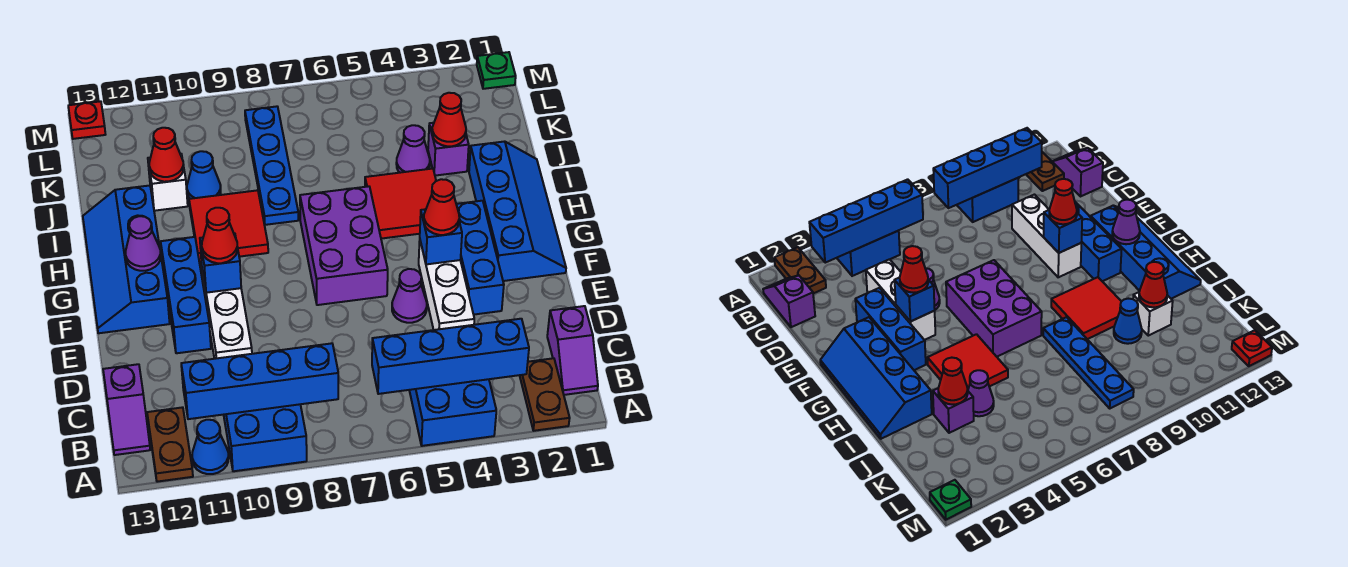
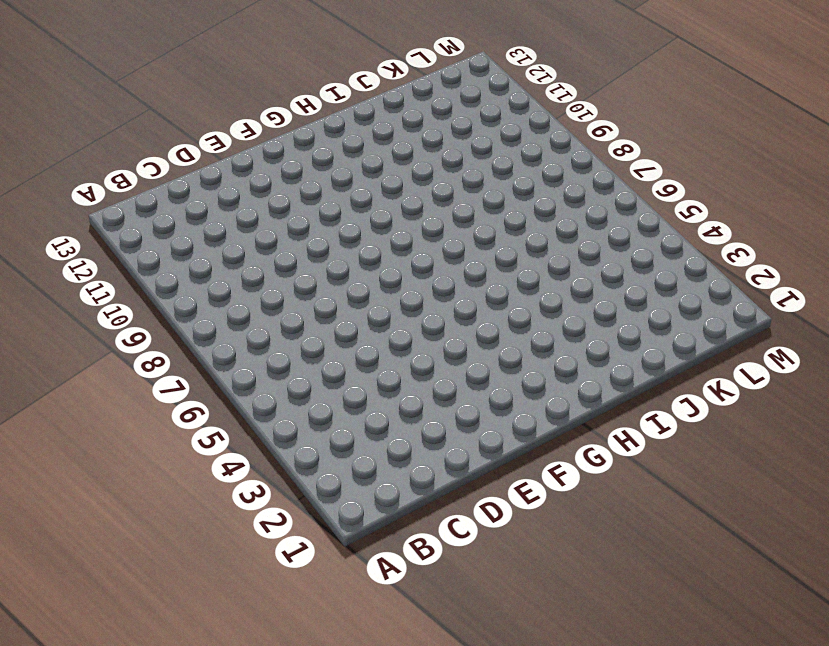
none -> brown plate A2:B2 level 1
none -> blue brick A4:B5 level 1
none -> blue brick A9:B10 level 1
none -> blue cone A11 level 1

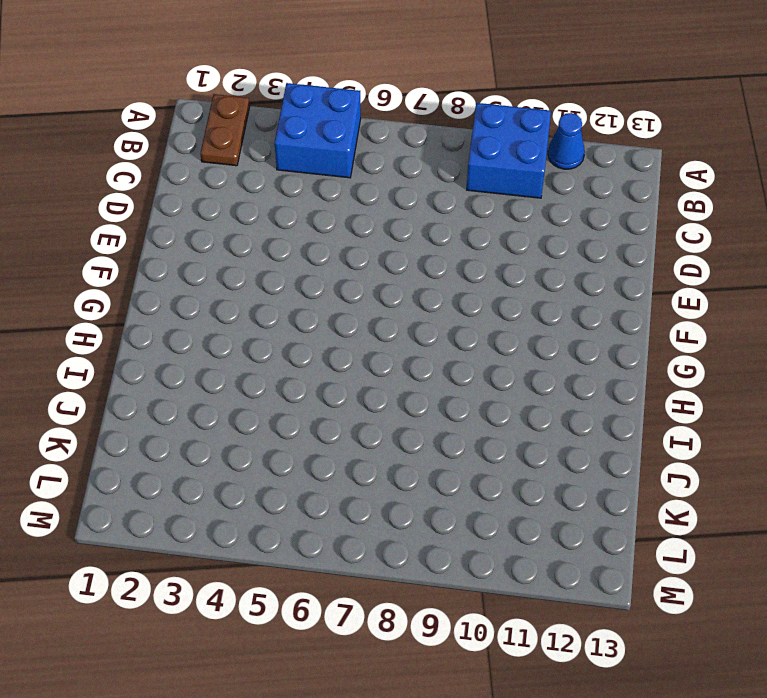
none -> brown plate A12:B12 level 1
none -> purple slope B1:C1 level 1 top C
none -> purple slope B13:C13 level 1 top C
none -> white brick D4:F4 level 1

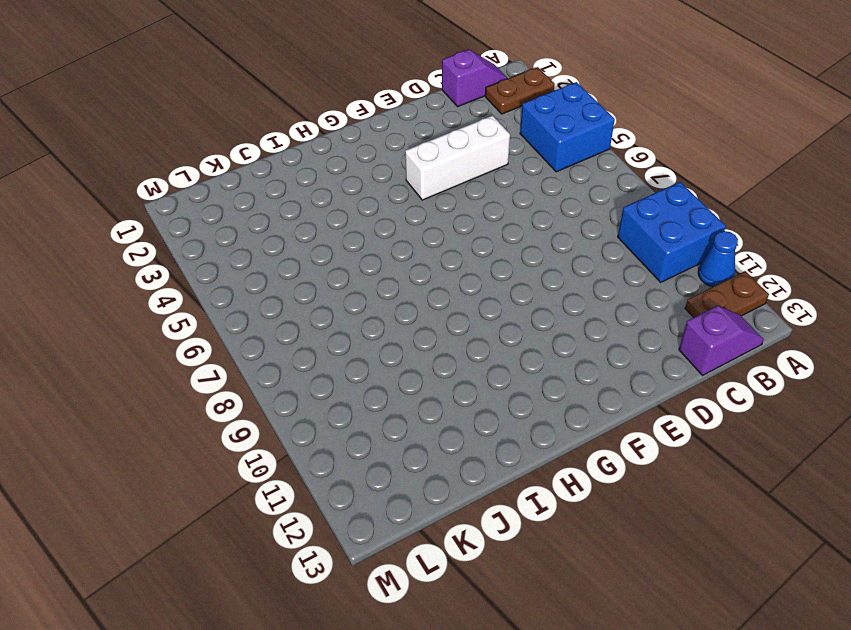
none -> white brick D10:F10 level 1
none -> blue brick E3:G3 level 1
none -> purple cone E5 level 1
none -> blue brick E11:G11 level 1

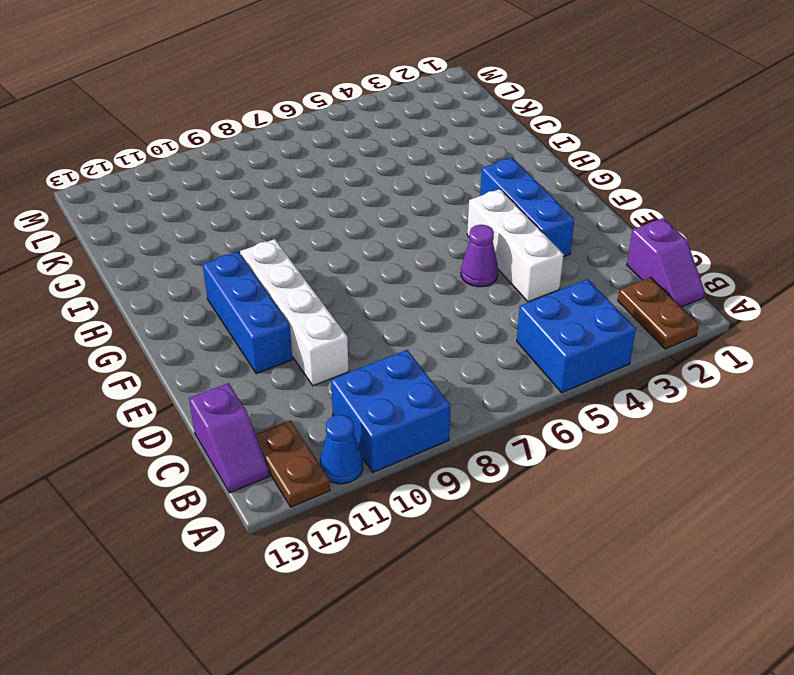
white brick D10:G10 level 1 -> white brick D10:F10 level 1
none -> blue slope F1:I2 level 1 top 2
none -> purple brick F6:H7 level 1
none -> blue slope F12:I13 level 1 top 12
none -> red tile H4:I5 level 1

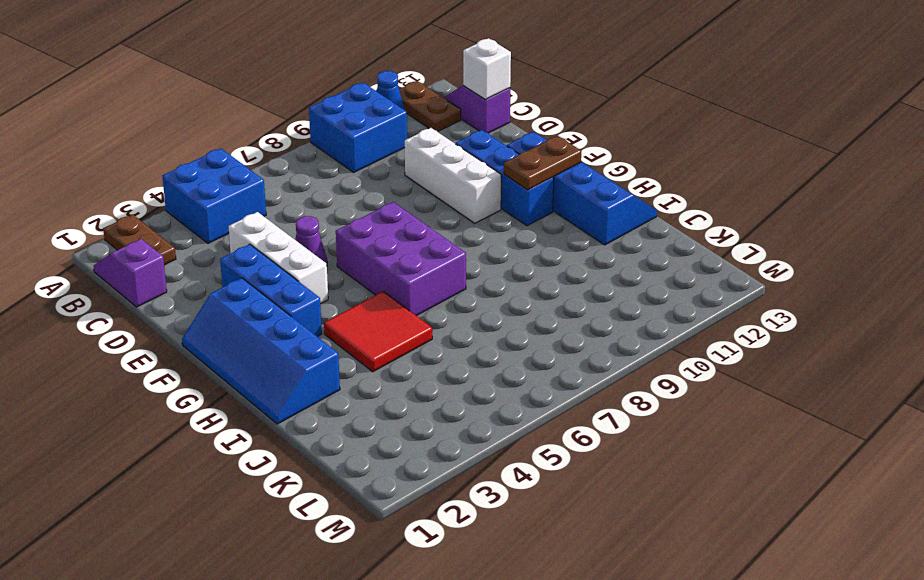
white brick C13 level 2 -> white brick J11 level 1
brown plate G11:G12 level 2 -> purple cone G12 level 2
none -> red tile H9:I10 level 1
none -> blue plate I8:L8 level 1
none -> purple brick J3 level 1
none -> purple cone J4 level 1

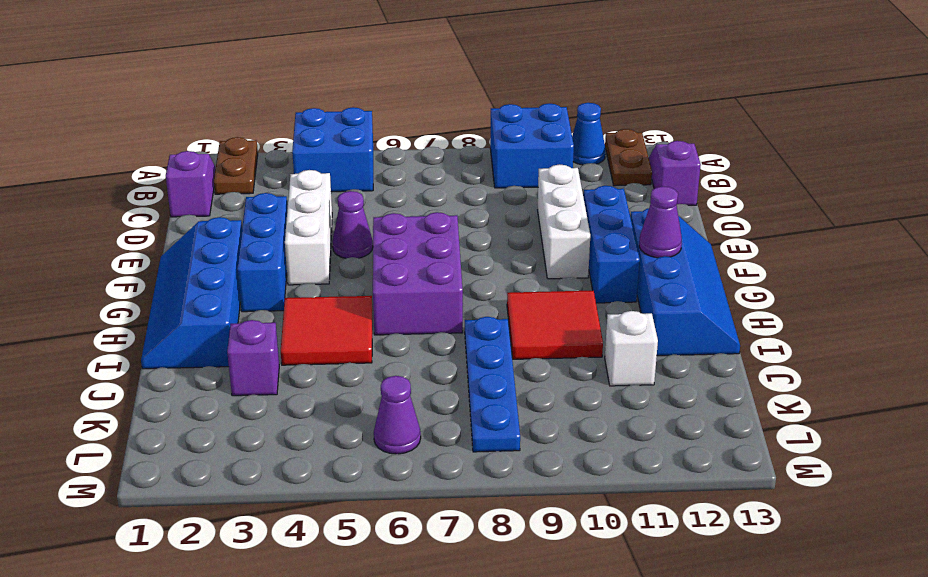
purple cone L6 level 1 -> purple cone J4 level 1
none -> blue cone J10 level 1
none -> green plate M1 level 1
none -> red plate M13 level 1
none -> blue brick B3:B6 level 2

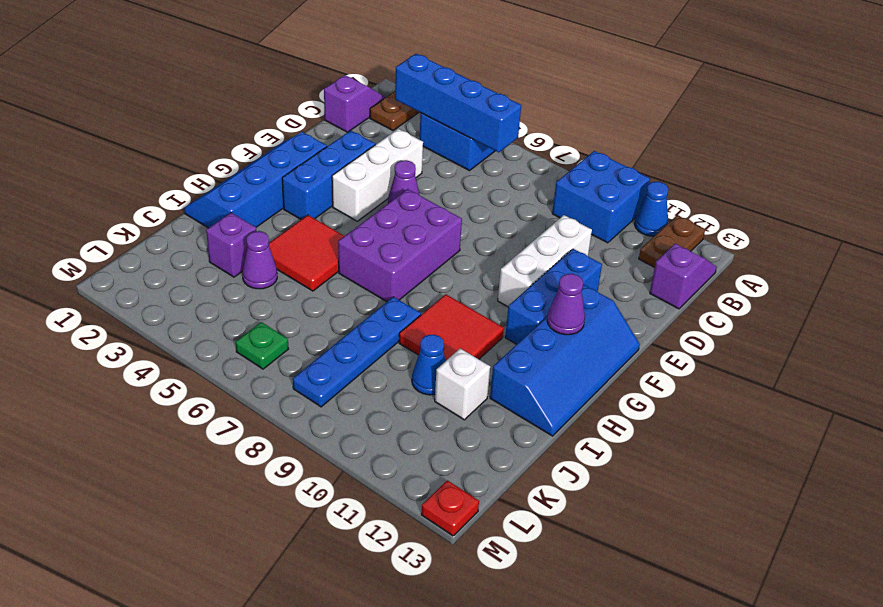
green plate L6 level 1 -> green plate M1 level 1
none -> blue brick B8:B11 level 2
none -> blue brick F4 level 2
none -> blue brick F10 level 2
none -> red cone J3 level 2

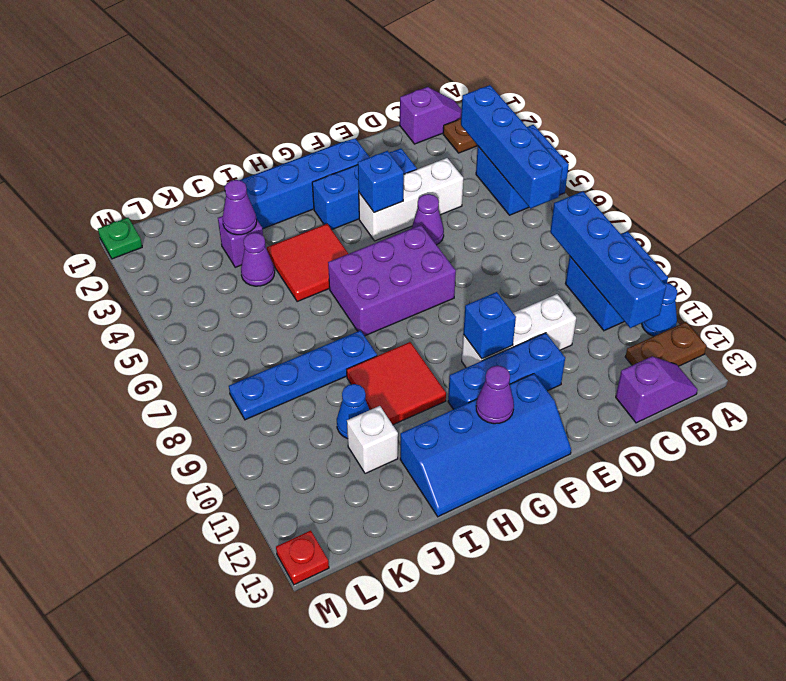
purple cone J3 level 2 -> red cone J3 level 2
none -> red cone J11 level 2
none -> red cone F4 level 3
none -> red cone F10 level 3

